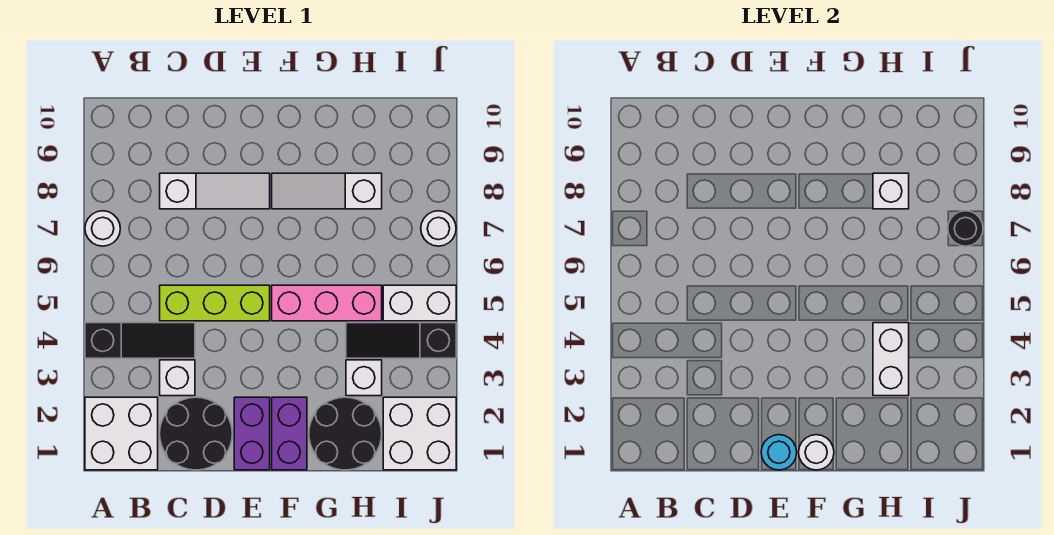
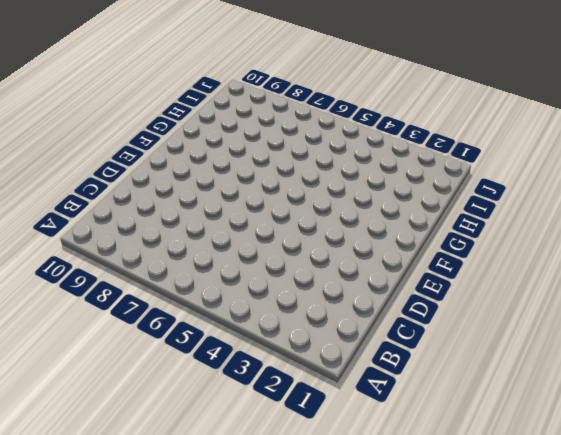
none -> white brick A1:B2 level 1
none -> black slope A4:C4 level 1 top A
none -> white round brick A7 level 1

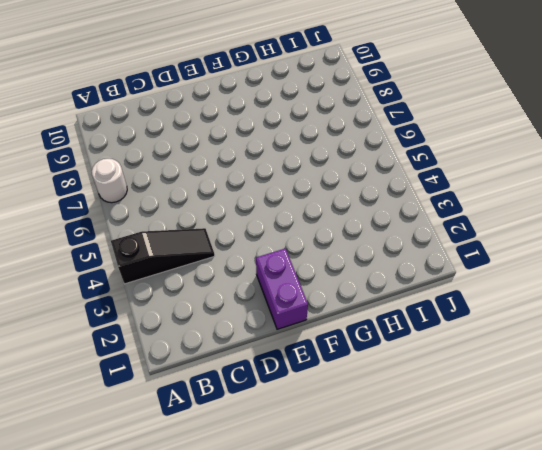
none -> white brick A1:B2 level 1
none -> black round brick C1:D2 level 1
none -> white brick C3 level 1

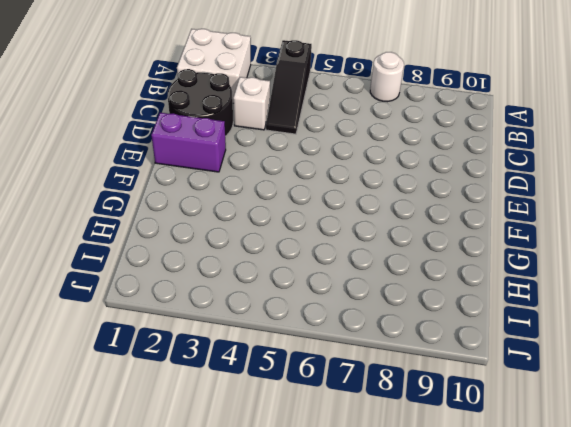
none -> lime brick C5:E5 level 1
none -> white slope C8:E8 level 1 top C
none -> purple brick F1:F2 level 1

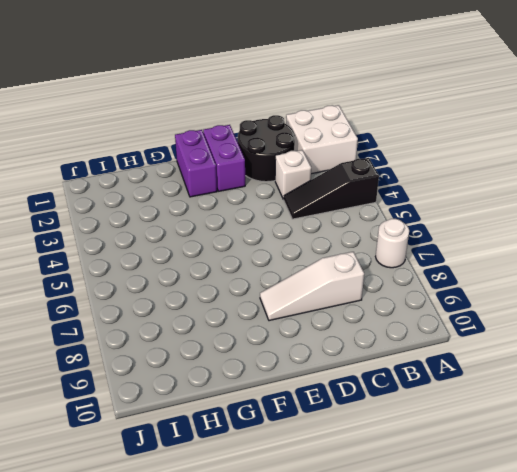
none -> lime brick C5:E5 level 1
none -> pink brick F5:H5 level 1
none -> white slope F8:H8 level 1 top H

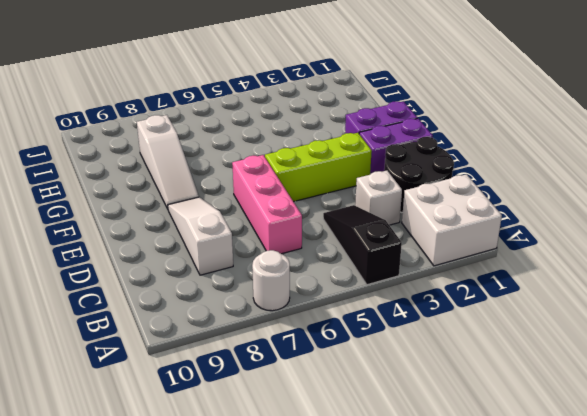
pink brick C6:E6 level 1 -> pink brick F5:H5 level 1
lime brick E3:E5 level 1 -> lime brick C5:E5 level 1
none -> black round brick G1:H2 level 1
none -> white brick H3 level 1
none -> black slope H4:J4 level 1 top J

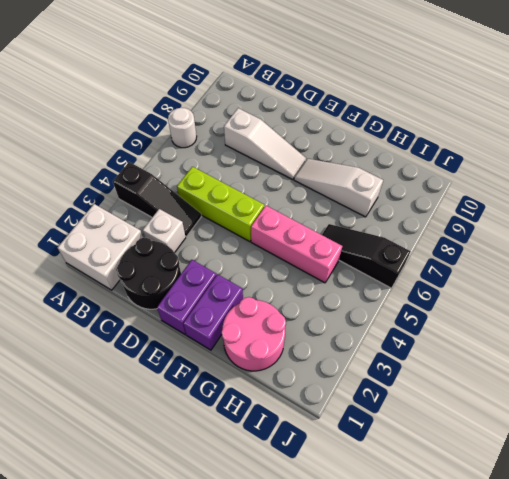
pink round brick G1:H2 level 1 -> black round brick G1:H2 level 1
black slope H6:J6 level 1 top J -> black slope H4:J4 level 1 top J
none -> white brick H3 level 1
none -> white brick I1:J2 level 1
none -> white brick I5:J5 level 1

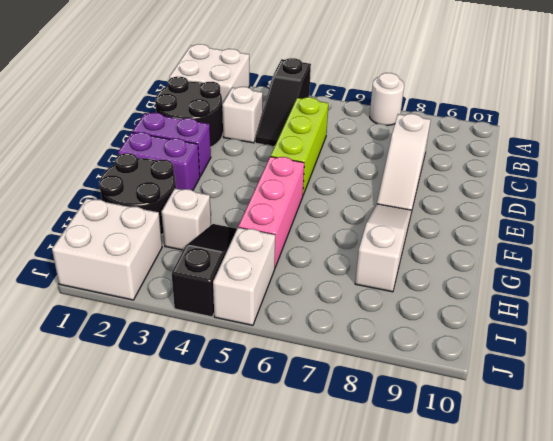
none -> white round brick J7 level 1
none -> cyan round brick E1 level 2
none -> white round brick F1 level 2

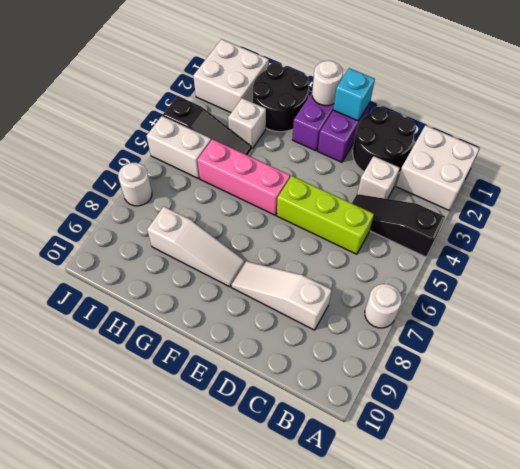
cyan brick E1 level 2 -> cyan round brick E1 level 2
none -> white brick H3:H4 level 2
none -> white brick H8 level 2
none -> black round brick J7 level 2

